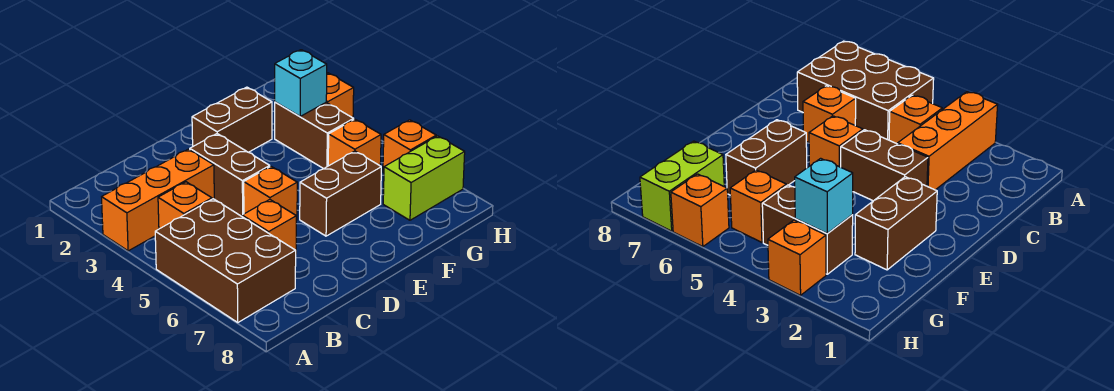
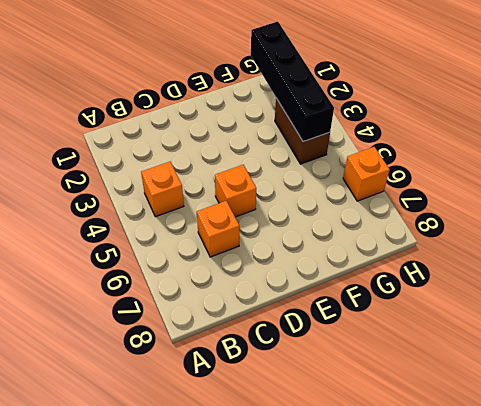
black brick G1:G4 level 2 -> cyan brick G3 level 2
none -> orange brick A3:C3 level 1
none -> brown brick A5:B7 level 1
none -> brown brick D3:D4 level 1

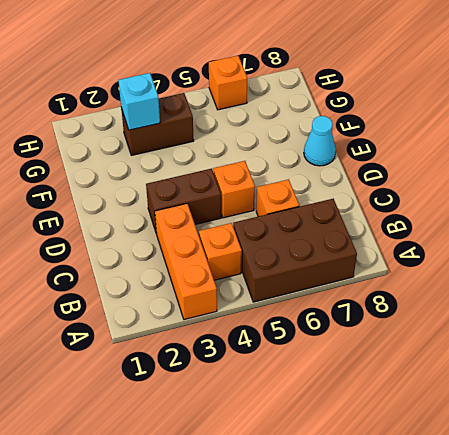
cyan cone E8 level 1 -> none
none -> brown brick E2:F2 level 1
none -> brown brick E6:F6 level 1
none -> orange brick G5 level 1

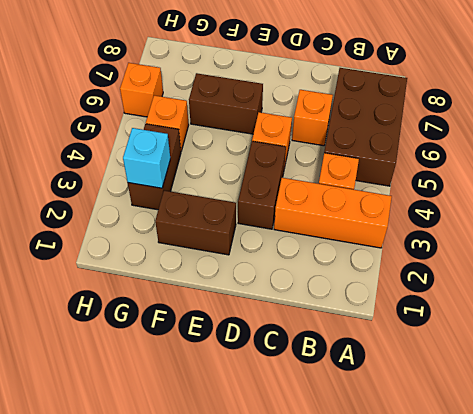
none -> lime brick G7:H7 level 1
none -> orange brick H3 level 1

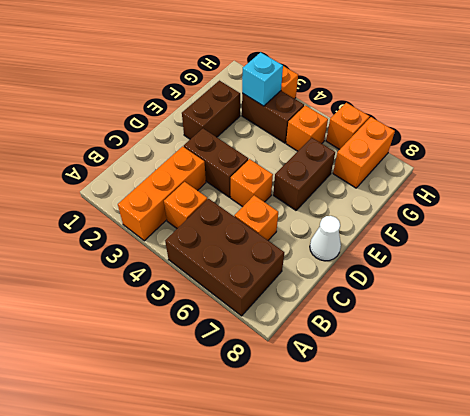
white cone D8 level 1 -> none
orange brick G7:H7 level 1 -> lime brick G7:H7 level 1

